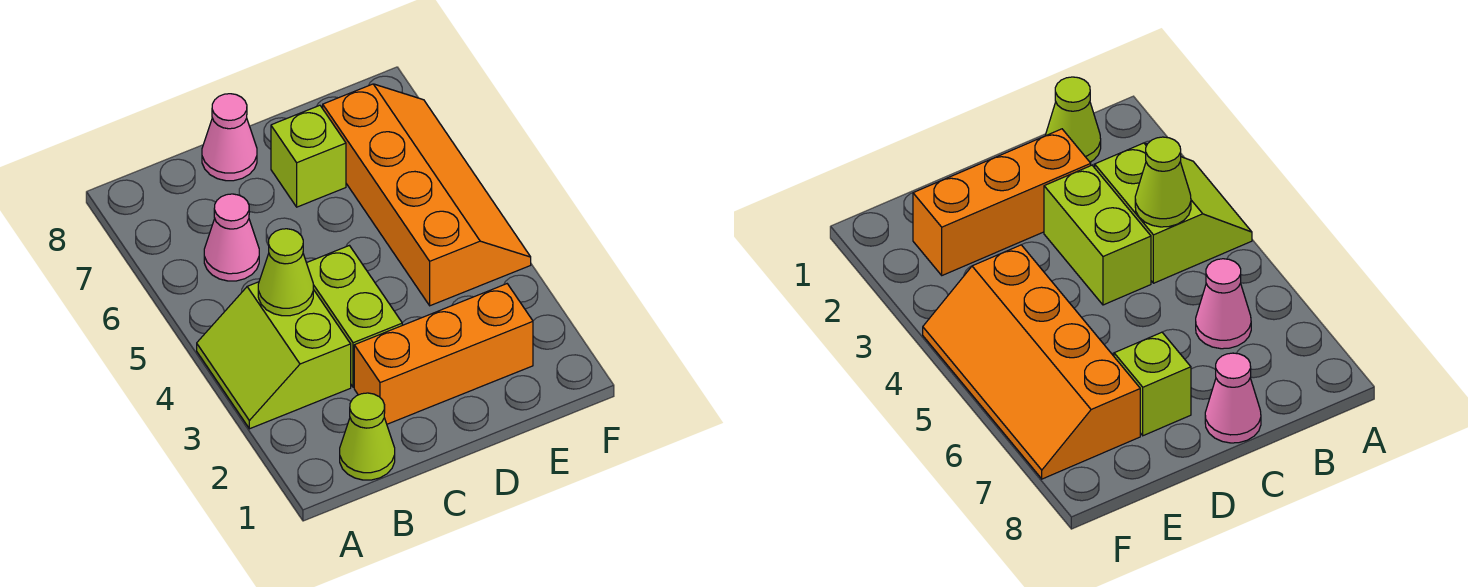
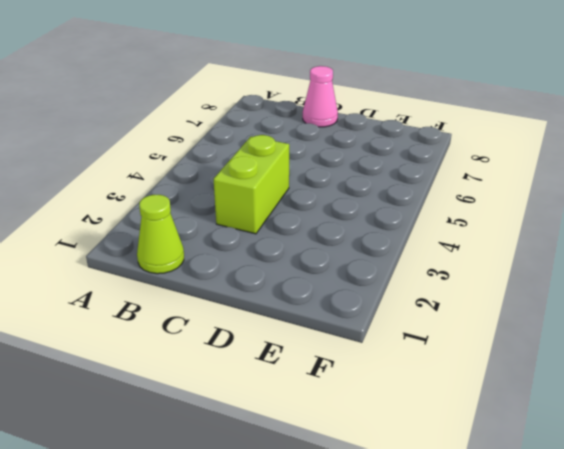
none -> lime slope A3:B4 level 1 top B
none -> pink cone B6 level 1

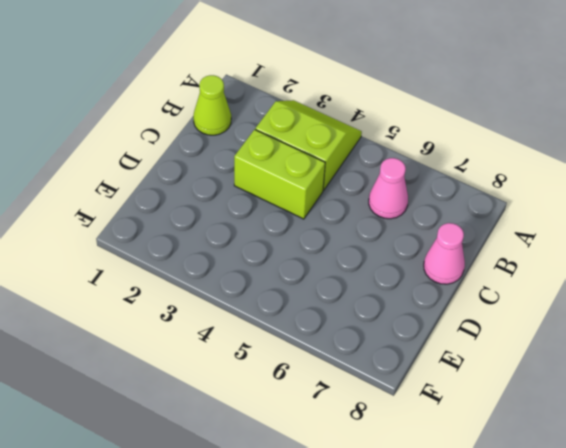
none -> orange brick C2:E2 level 1
none -> lime brick D7 level 1

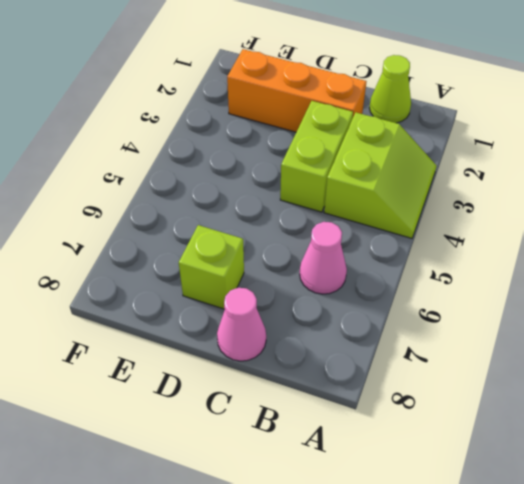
none -> orange slope E4:F7 level 1 top E
none -> lime cone B4 level 2

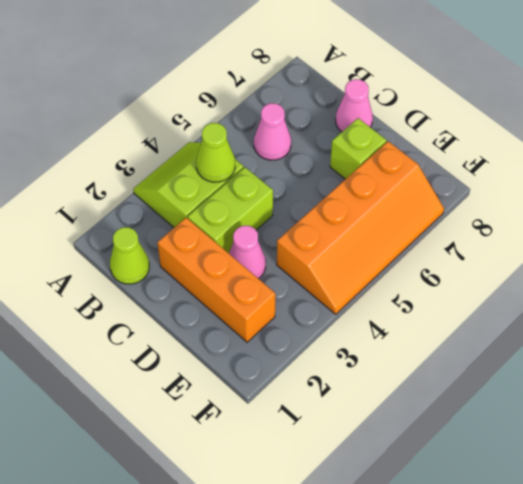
pink cone D3 level 1 -> none

